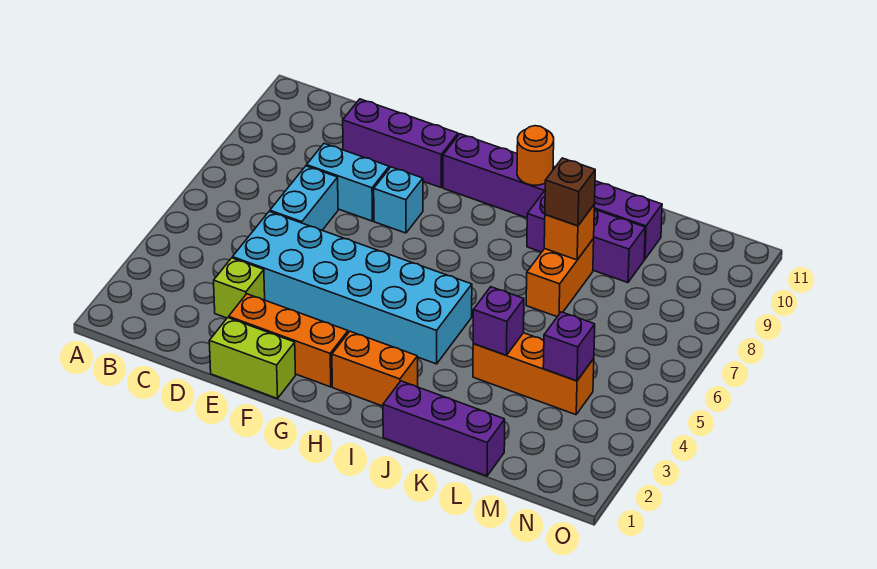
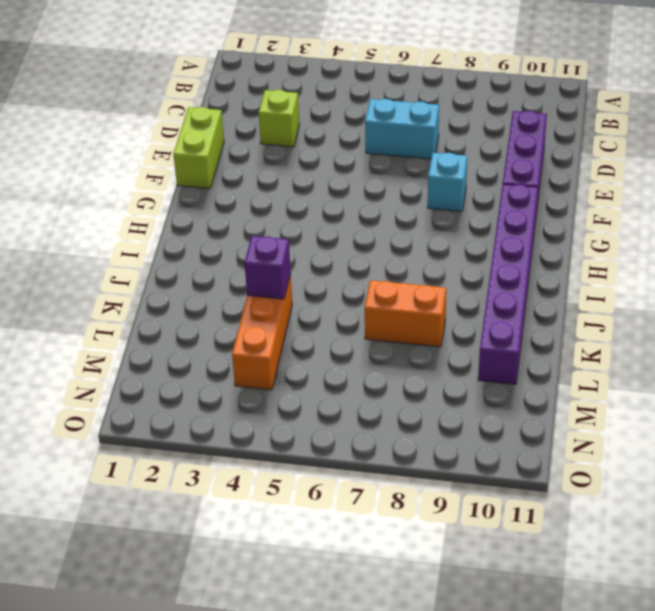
none -> cyan brick D4:I5 level 1
none -> cyan brick D8:E8 level 1
none -> orange brick E2:G2 level 1

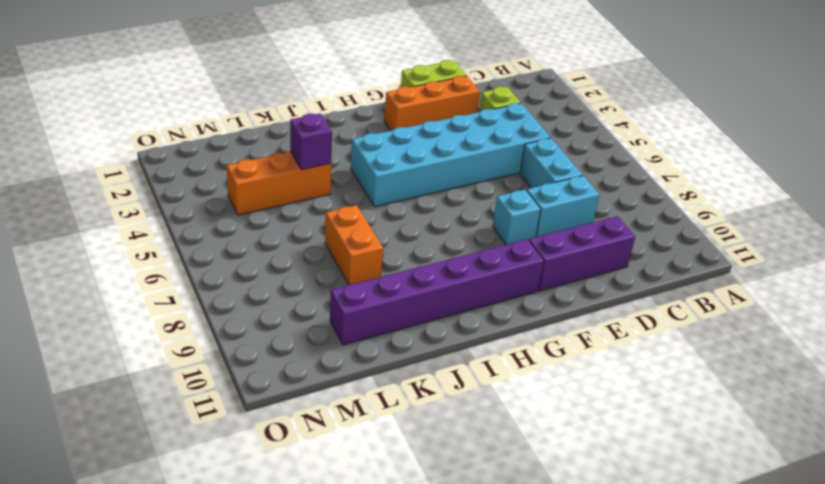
none -> orange brick H2:I2 level 1
none -> purple brick J1:L1 level 1
none -> purple brick J9:L9 level 1

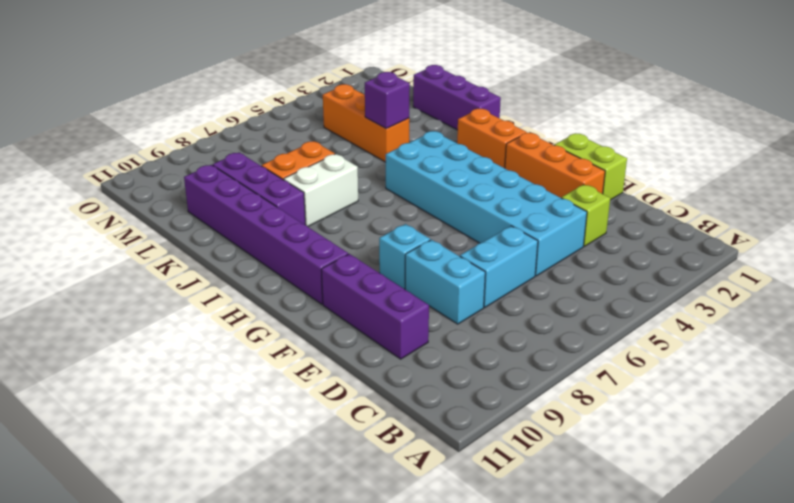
white brick J7:J8 level 1 -> none
none -> orange round brick I10 level 2
none -> orange brick K8 level 2
none -> purple brick M4 level 2

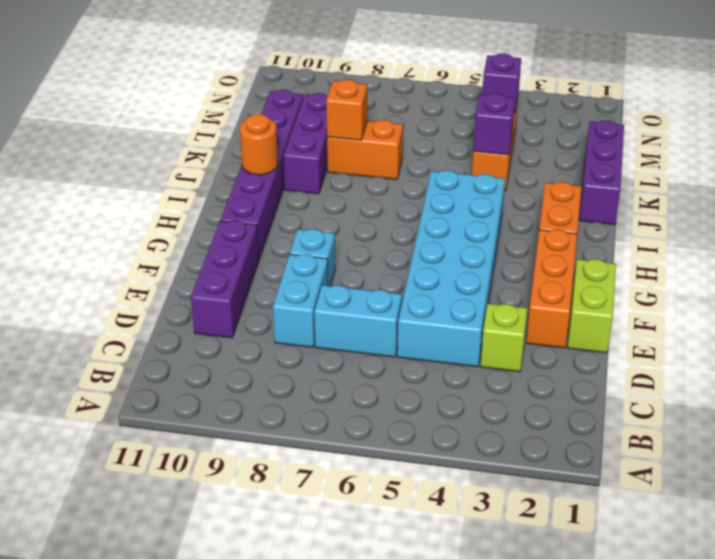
none -> brown brick K8 level 3

